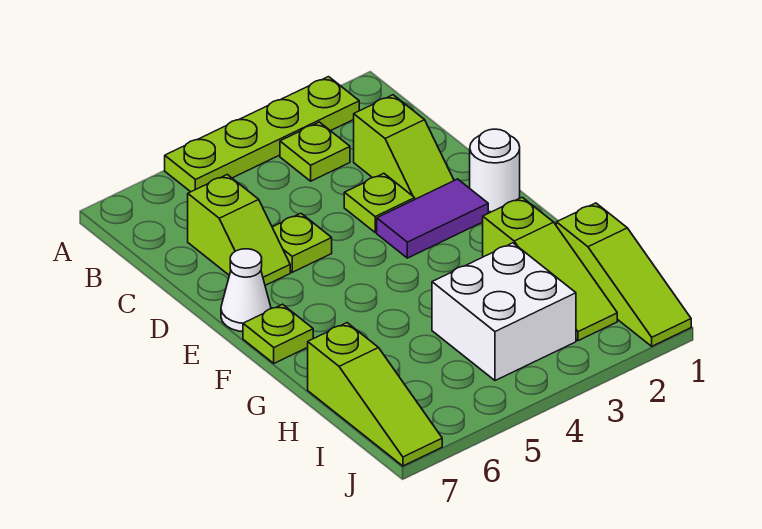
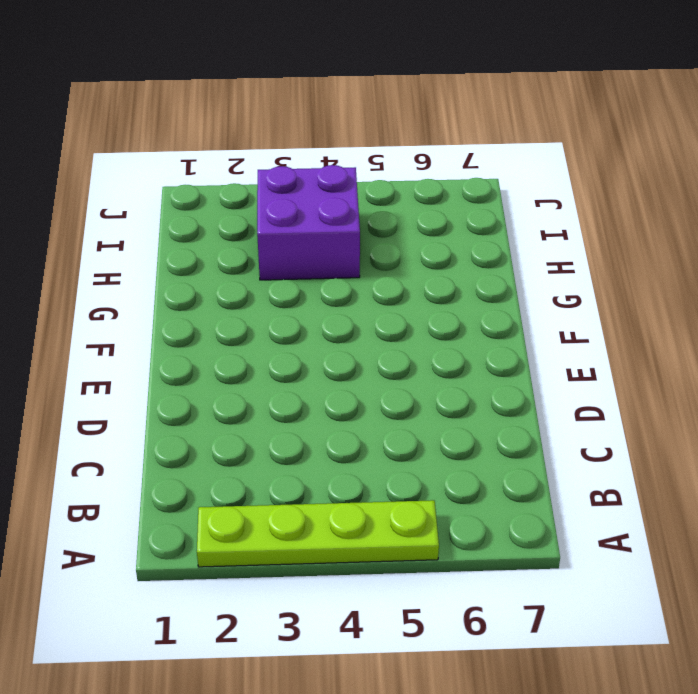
purple brick H3:I4 level 1 -> white brick H3:I4 level 1
none -> lime plate B3 level 1
none -> lime slope C2:D2 level 1 top C
none -> lime slope C6:D6 level 1 top C

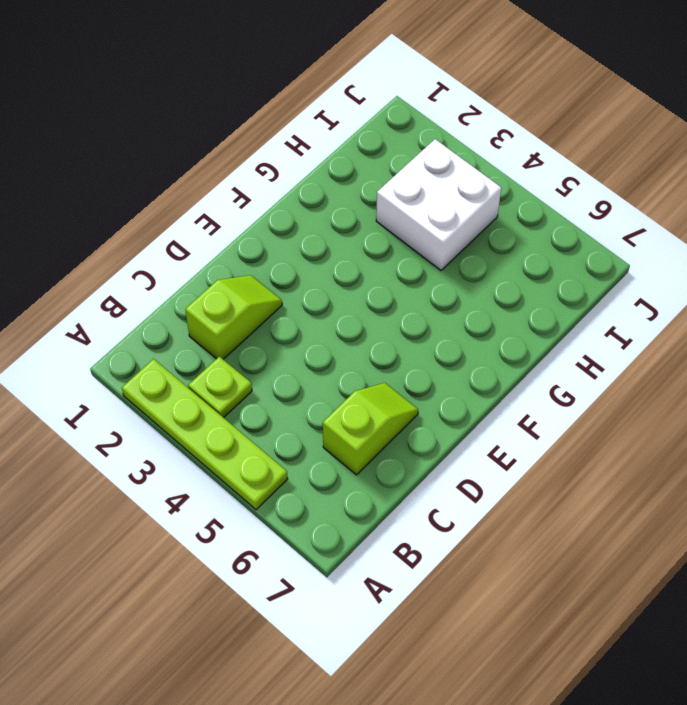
none -> lime plate D3 level 1
none -> lime plate D5 level 1
none -> white round brick E1 level 1

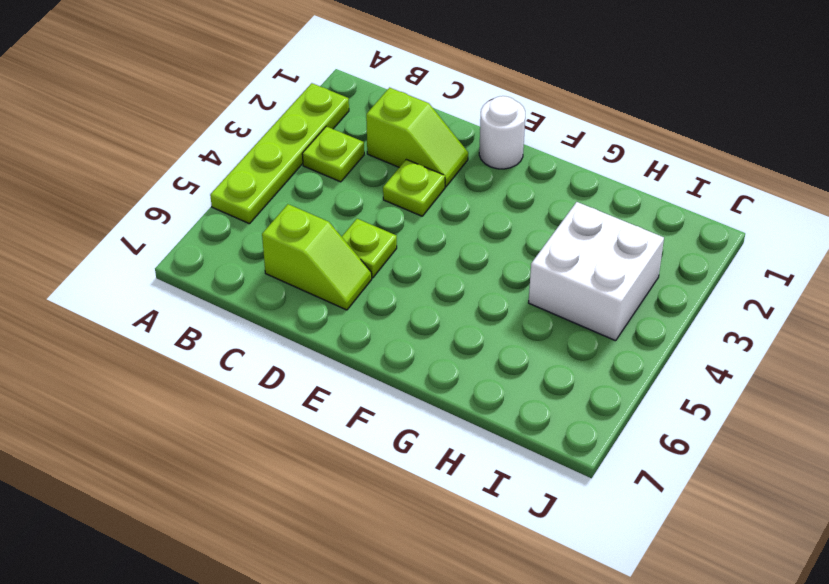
none -> purple tile E2:E3 level 1
none -> white cone E7 level 1
none -> lime plate F7 level 1

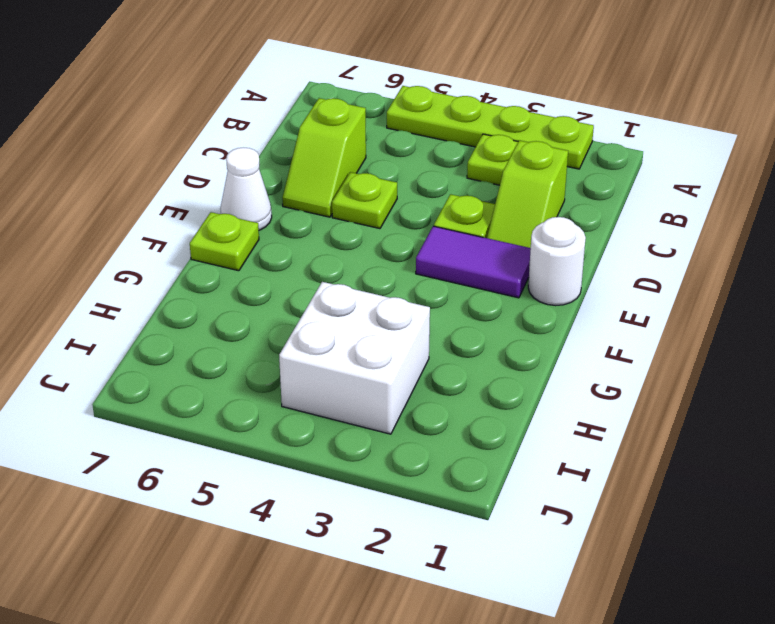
none -> lime slope G2:I2 level 1 top G
none -> lime slope H1:J1 level 1 top H
none -> lime slope H7:J7 level 1 top H

